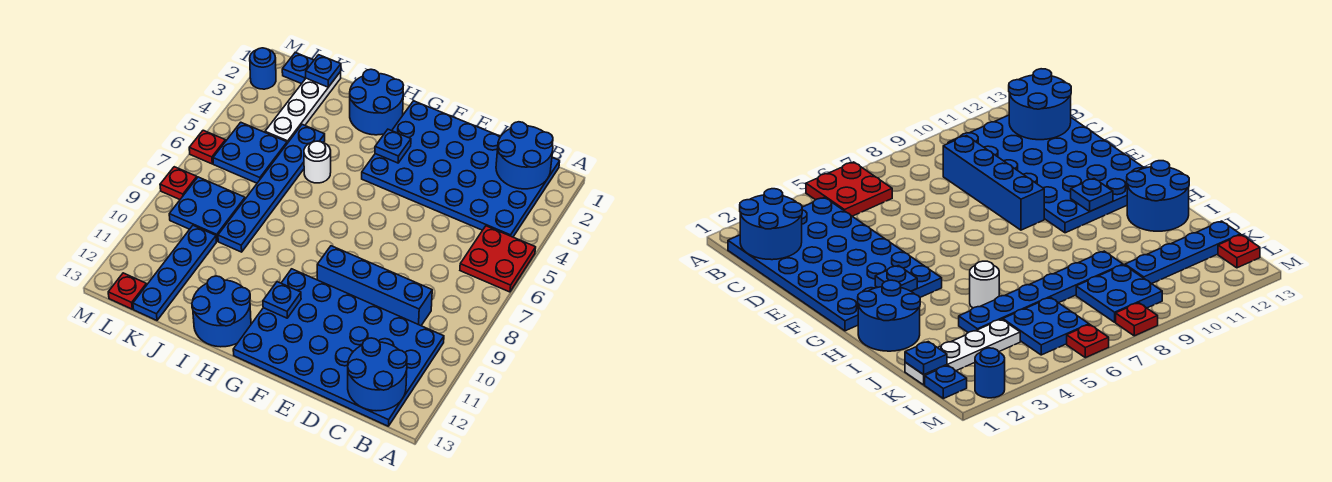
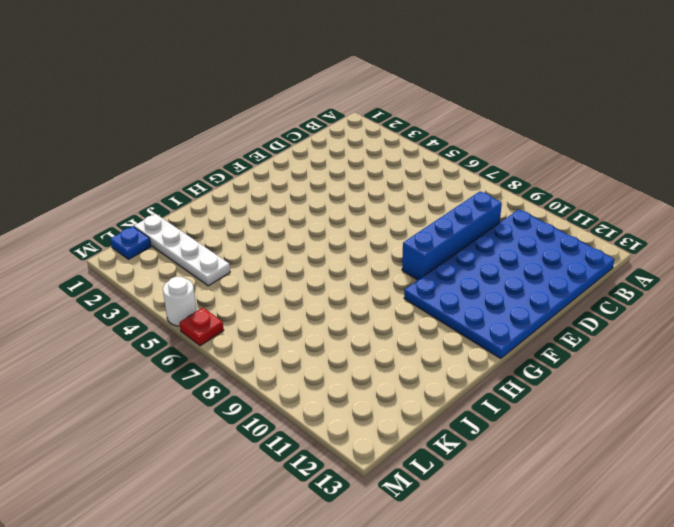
white round brick M5 level 1 -> white round brick I5 level 1
none -> red plate A5:B6 level 1
none -> blue plate B1:G4 level 1
none -> blue round brick H1:I2 level 1

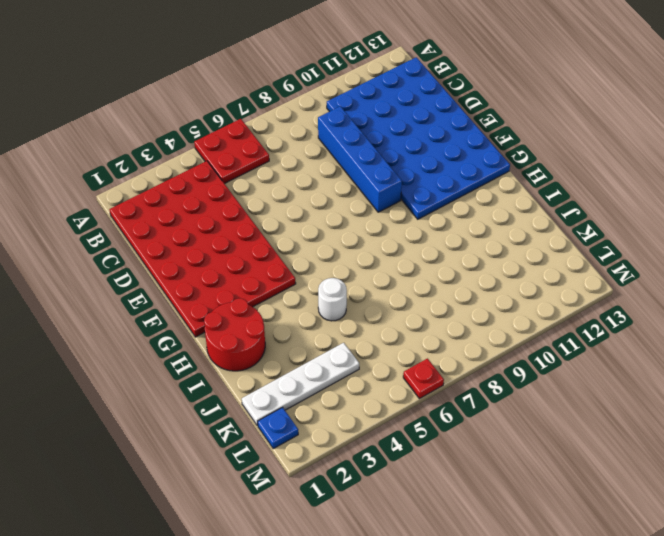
red plate B1:G4 level 1 -> blue plate B1:G4 level 1
red round brick H1:I2 level 1 -> blue round brick H1:I2 level 1
none -> blue round brick H12:I13 level 1
none -> blue plate J4:J9 level 1
none -> blue plate K5:L6 level 1

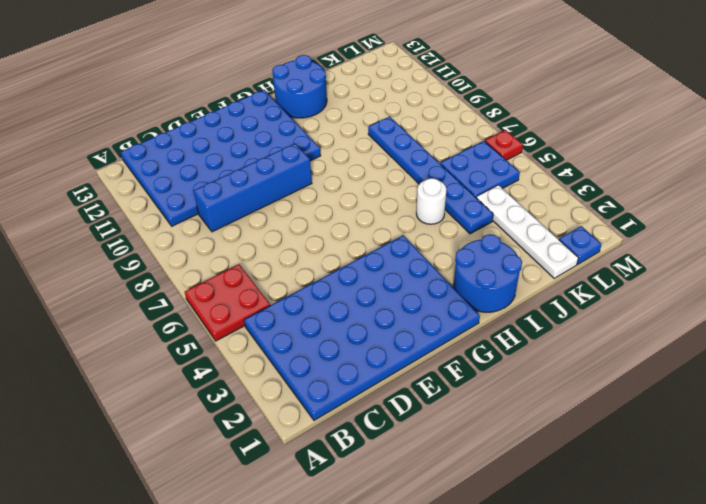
none -> blue plate K8:L9 level 1
none -> blue plate K10:K13 level 1
none -> red plate L13 level 1

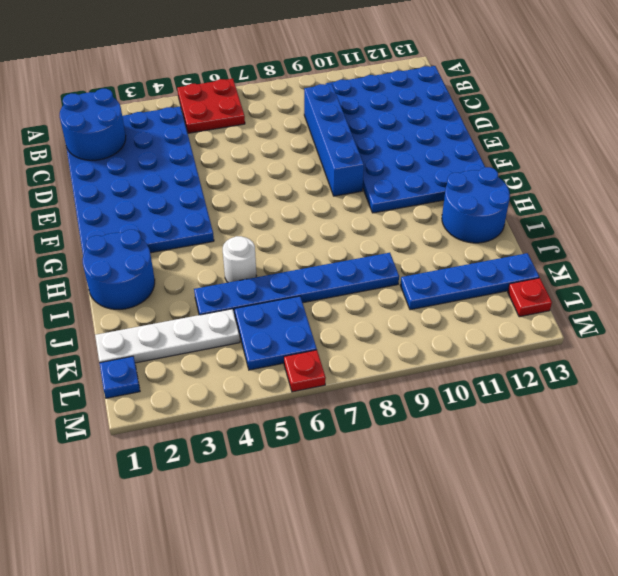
none -> blue plate K8:L9 level 1
none -> blue round brick M2 level 1
none -> red plate M8 level 1

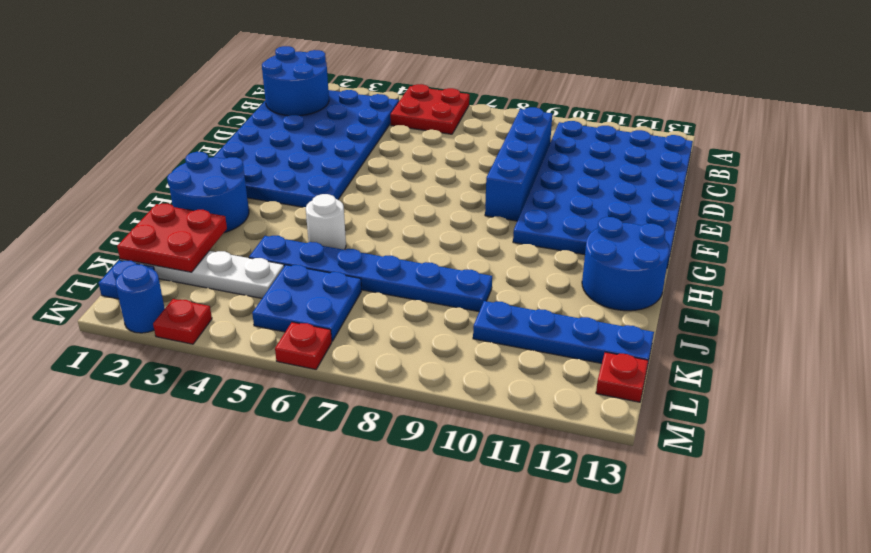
red plate J1:K2 level 2 -> blue plate K1 level 2
red plate M3 level 1 -> red plate M8 level 1
none -> blue plate K8:L9 level 1
none -> blue round brick B12:C13 level 2
none -> blue plate G3 level 2

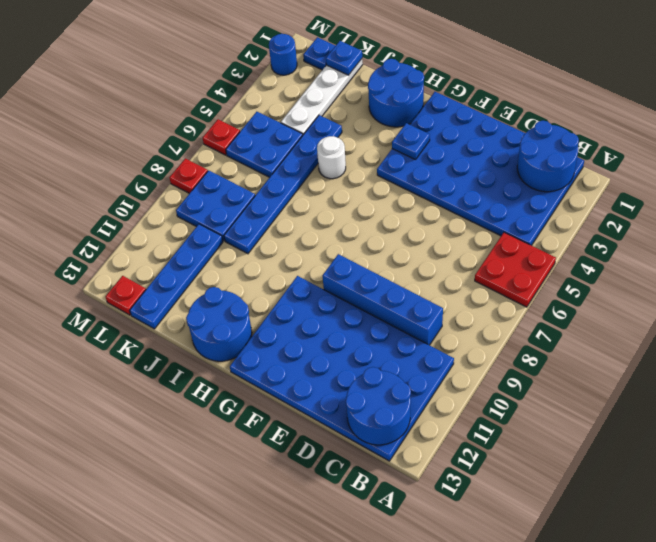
none -> blue plate G11 level 2

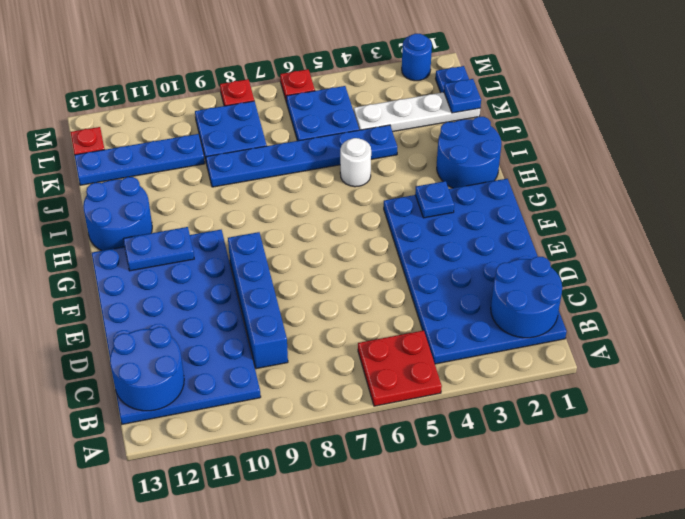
blue plate G11:G12 level 2 -> blue plate G11 level 2

